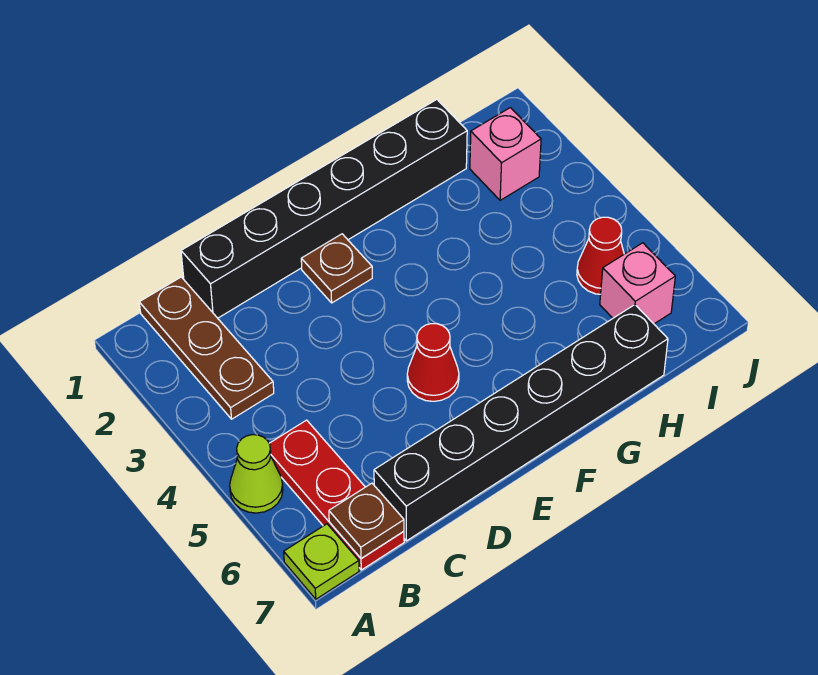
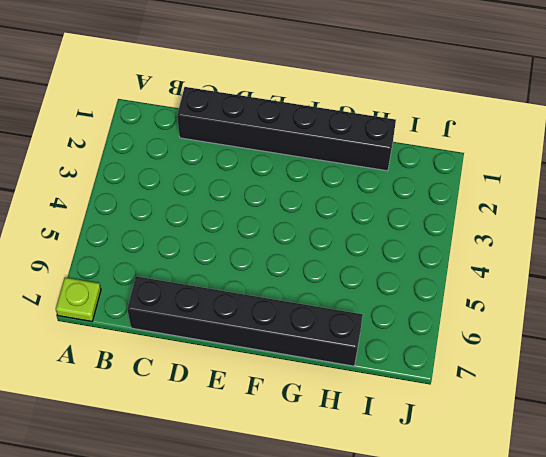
none -> lime cone A5 level 1
none -> brown plate B1:B3 level 1
none -> red plate B5:B7 level 1

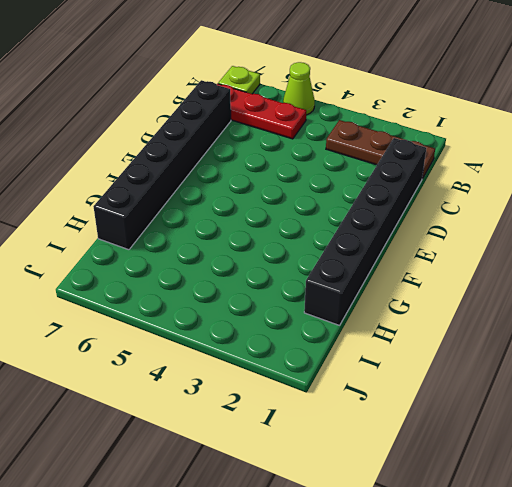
none -> brown plate E2 level 1
none -> red cone E5 level 1
none -> pink brick I2 level 1

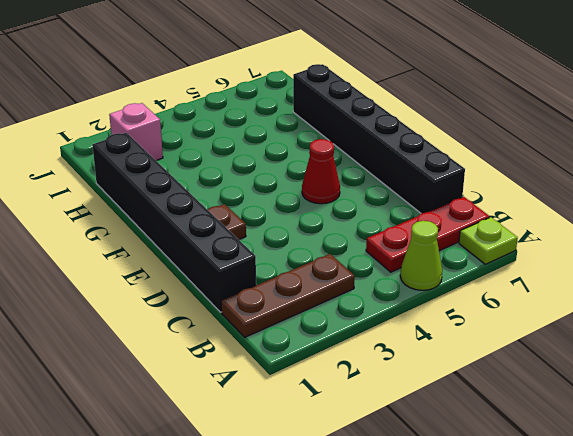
none -> red cone I5 level 1
none -> pink brick I6 level 1
none -> brown plate B7 level 2

